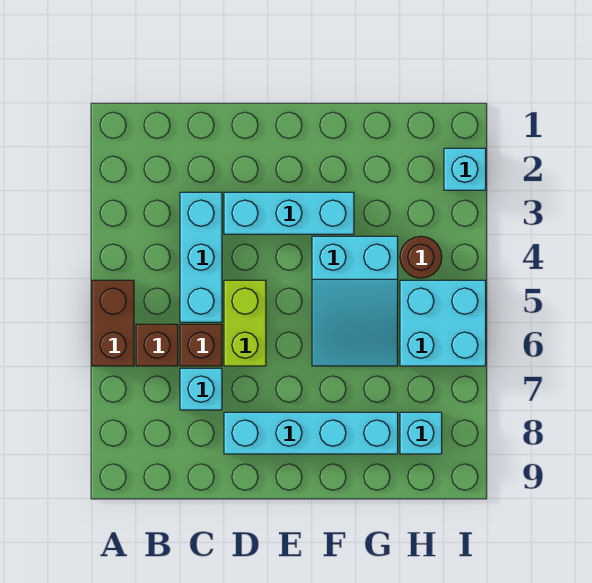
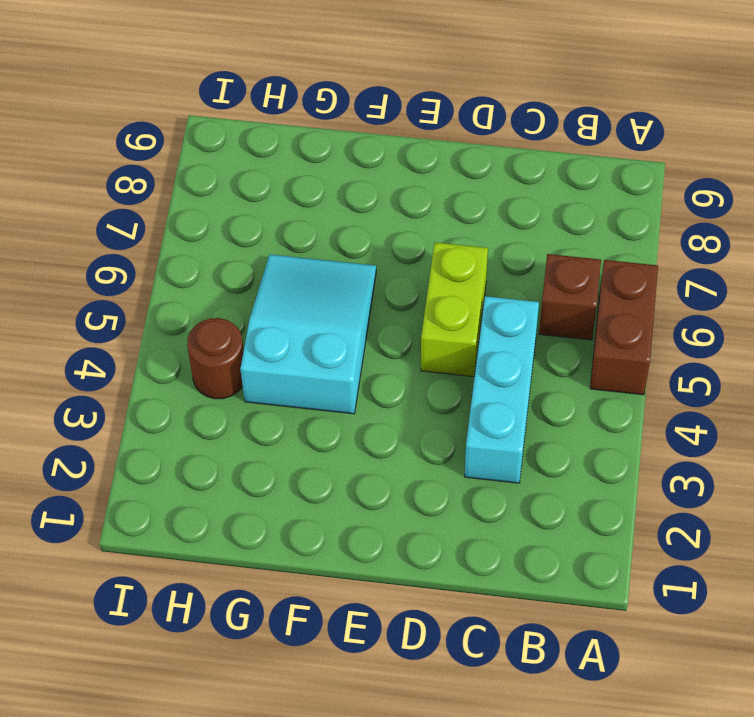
none -> brown brick C6 level 1
none -> cyan brick C7 level 1
none -> cyan brick D3:F3 level 1

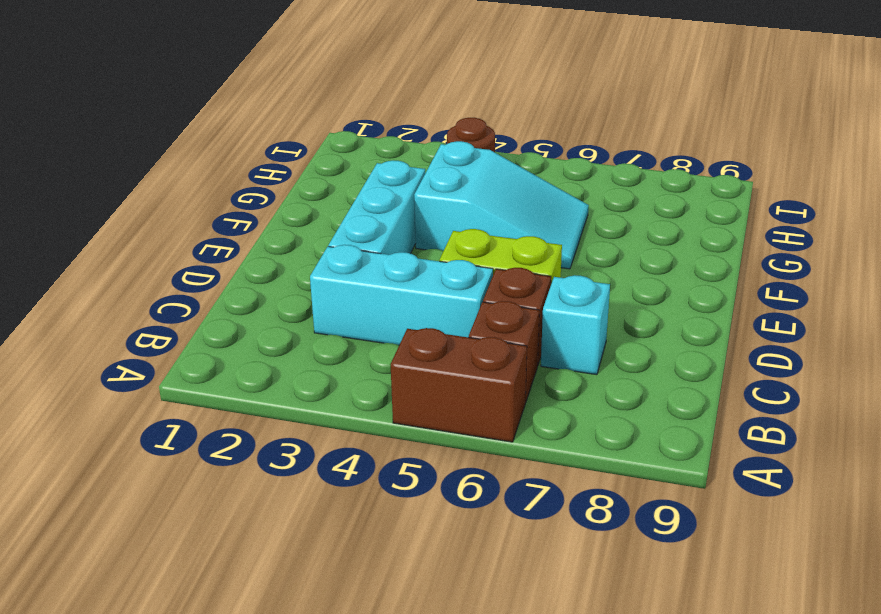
none -> cyan brick D8:G8 level 1
none -> cyan brick H5:I6 level 1
none -> cyan brick H8 level 1

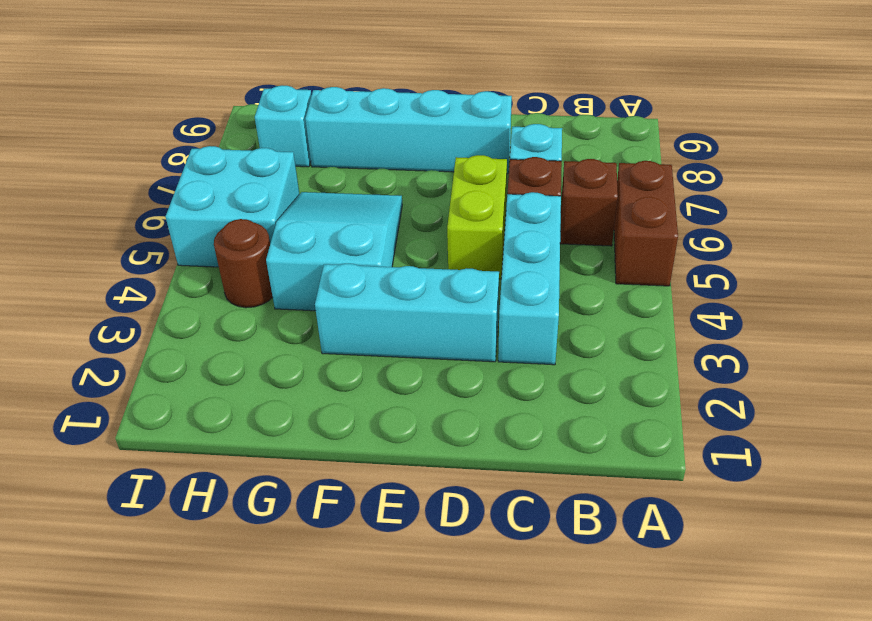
none -> cyan brick I2 level 1

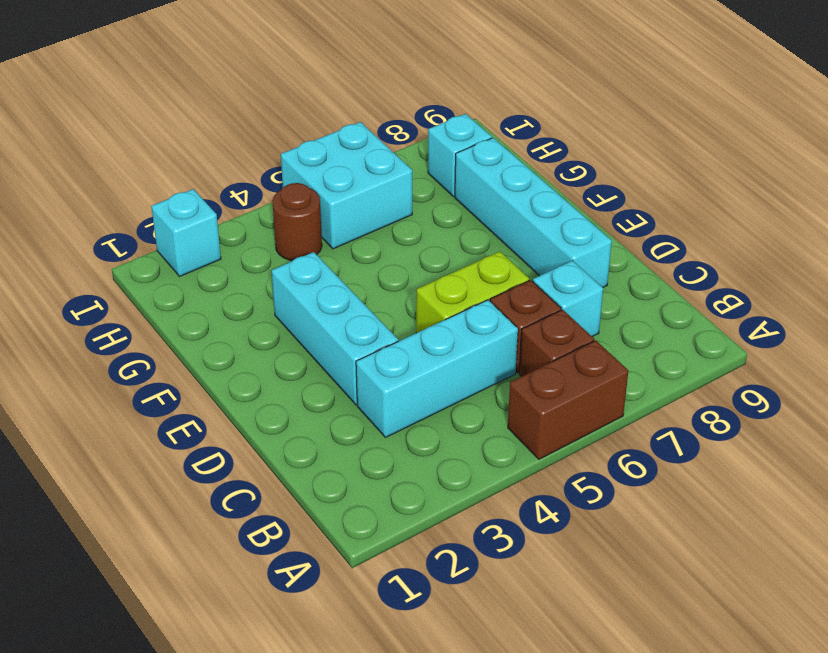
none -> cyan slope F4:G6 level 1 top 4

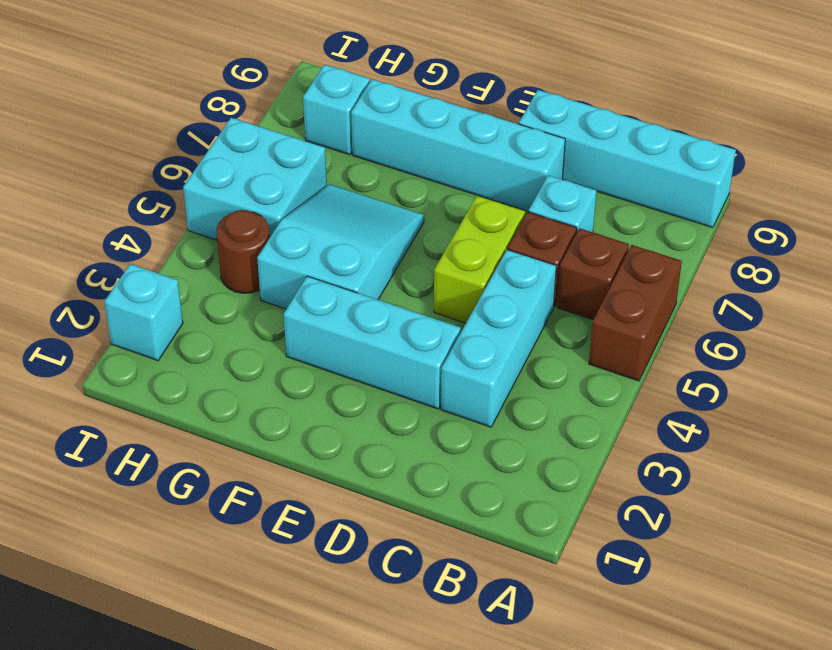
cyan brick A9:D9 level 1 -> none

